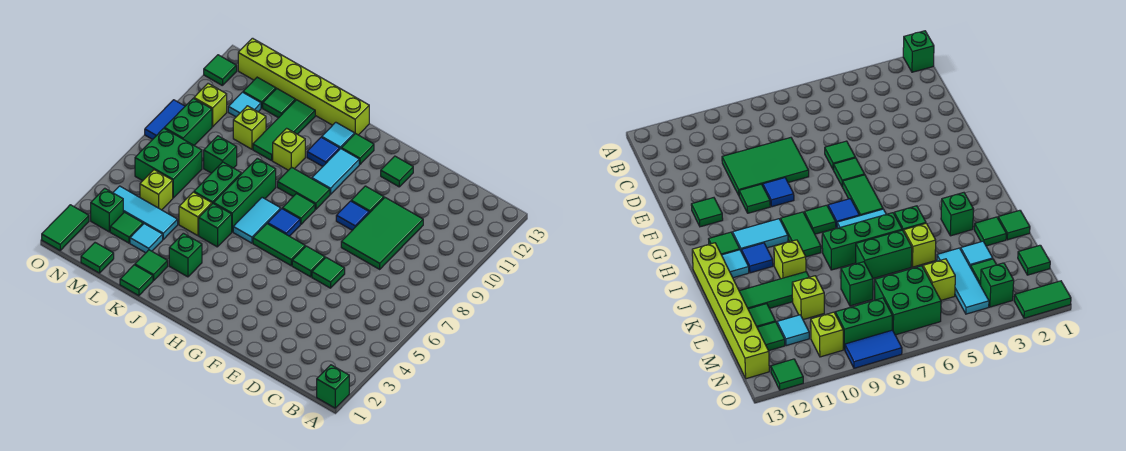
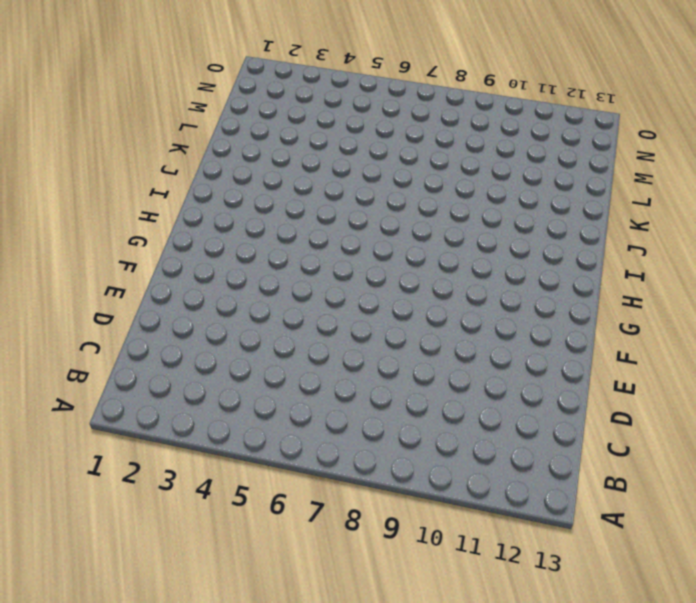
none -> green brick A1 level 1
none -> green tile D8:E10 level 1
none -> green tile E6 level 1
none -> green tile F6 level 1

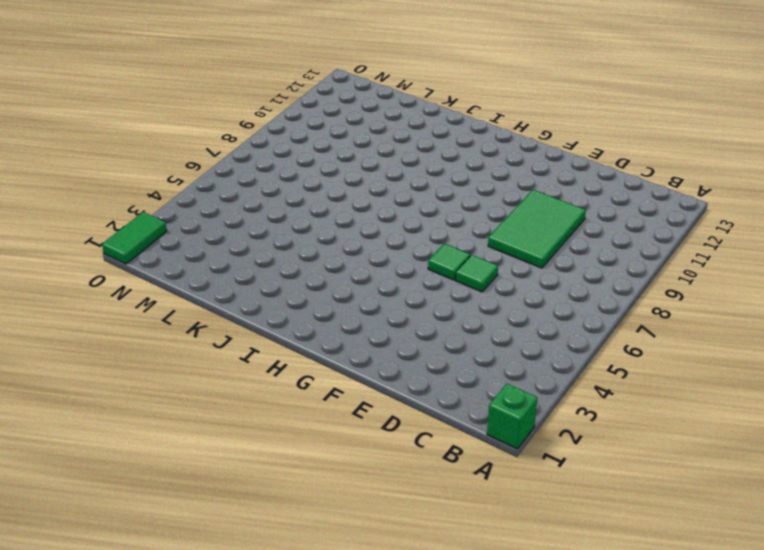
none -> blue tile F9 level 1
none -> green tile F10 level 1
none -> green tile F12 level 1
none -> green tile G6:H6 level 1

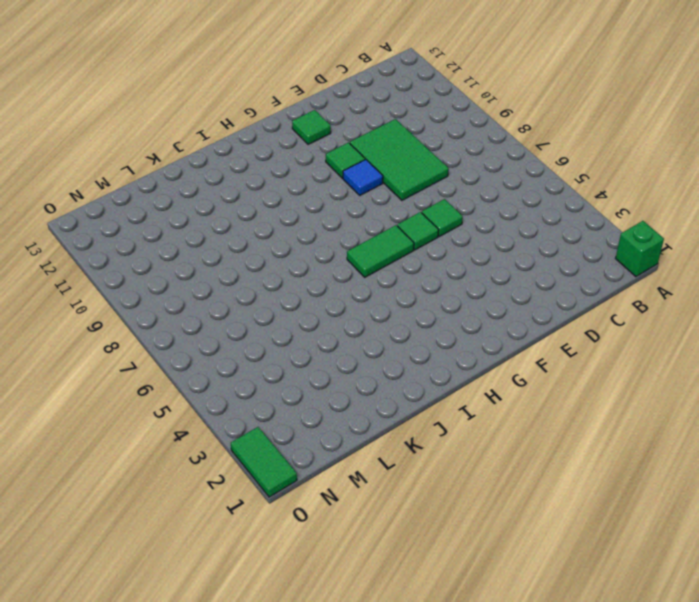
none -> blue tile H7 level 1
none -> green tile H8 level 1
none -> green tile H9:I9 level 1
none -> cyan tile H10:H11 level 1

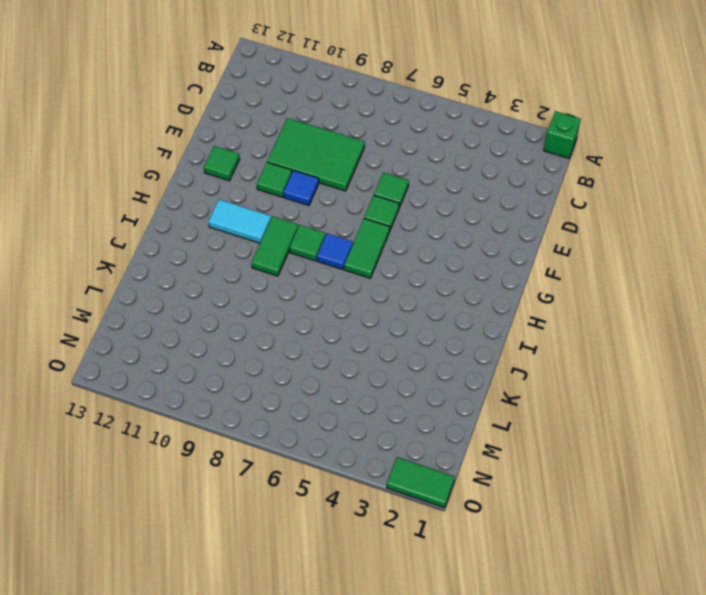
none -> green tile H12 level 1
none -> cyan tile I6:I7 level 1
none -> blue tile I11 level 1
none -> cyan tile I12 level 1

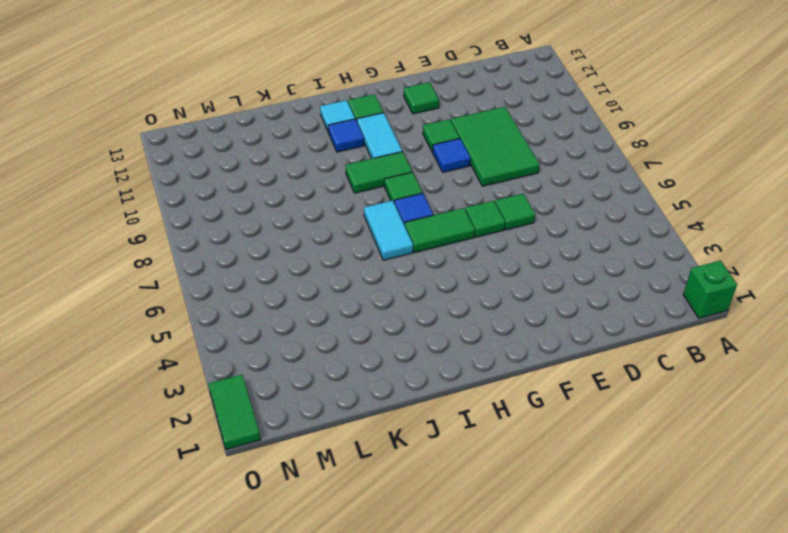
none -> lime brick I13:N13 level 1
none -> green brick J3 level 1
none -> green brick J5 level 1
none -> green brick J6:J8 level 1

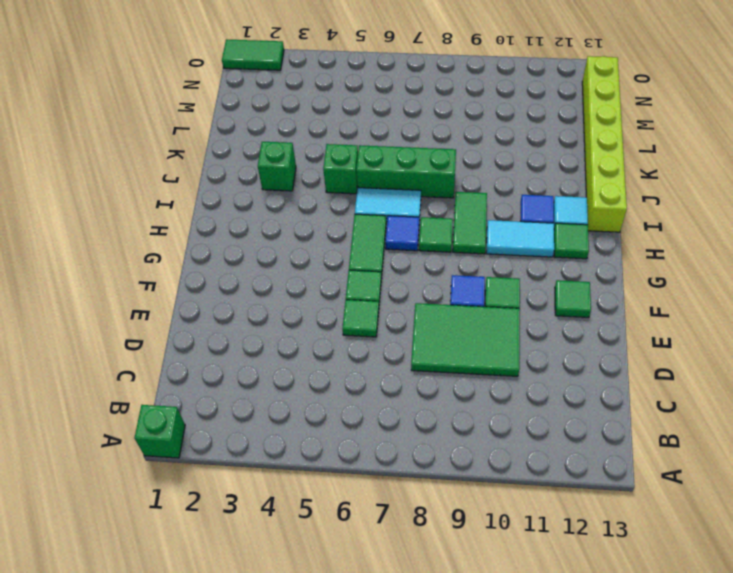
none -> lime brick J10 level 1
none -> green tile K1 level 1
none -> green tile K2 level 1
none -> lime brick K5 level 1

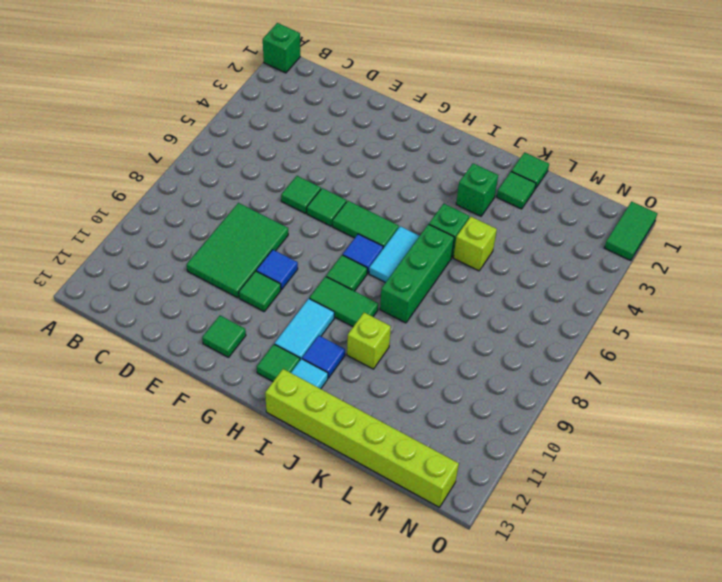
none -> green brick K6:K7 level 1
none -> green tile K10:K12 level 1
none -> cyan tile L3 level 1
none -> cyan tile L4:N4 level 1

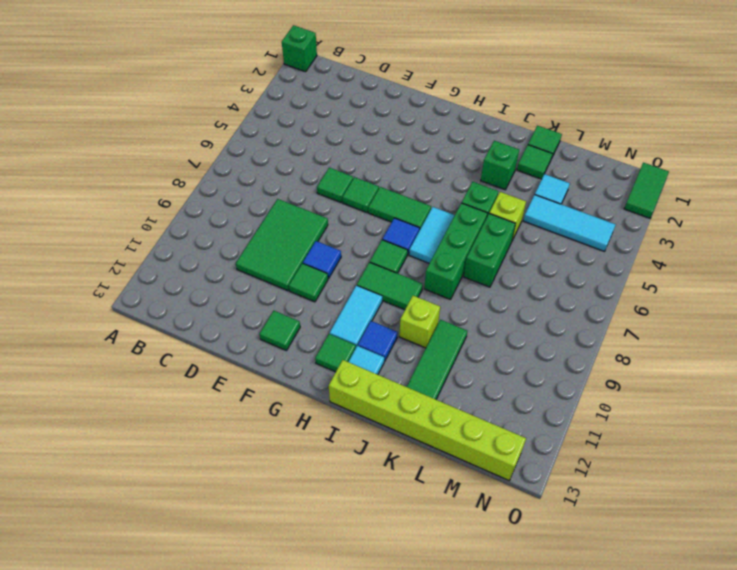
none -> green brick L8 level 1
none -> lime brick L10 level 1
none -> green tile L12 level 1
none -> green tile M1 level 1

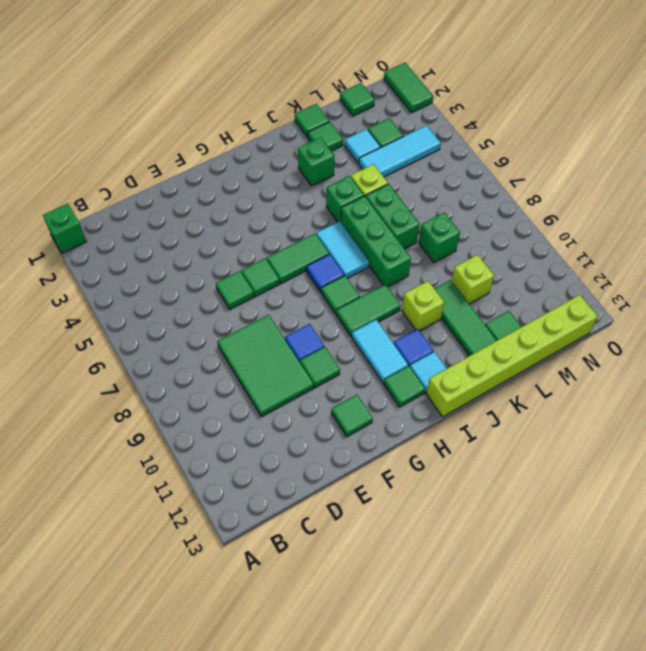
none -> lime brick M5 level 1
none -> green brick M6:N7 level 1
none -> cyan tile M11 level 1
none -> green tile M12 level 1

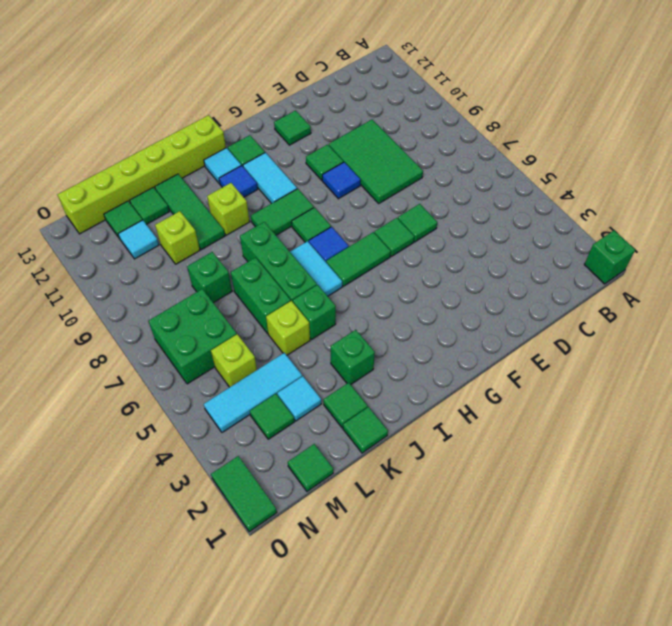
none -> green brick N3 level 1
none -> green brick N8:N9 level 1
none -> lime brick N10 level 1
none -> blue tile O8:O9 level 1

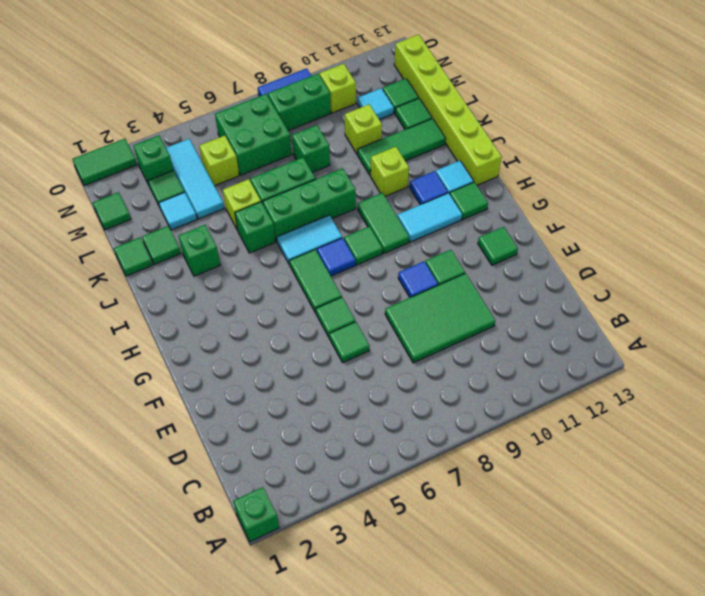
none -> green tile O12 level 1

